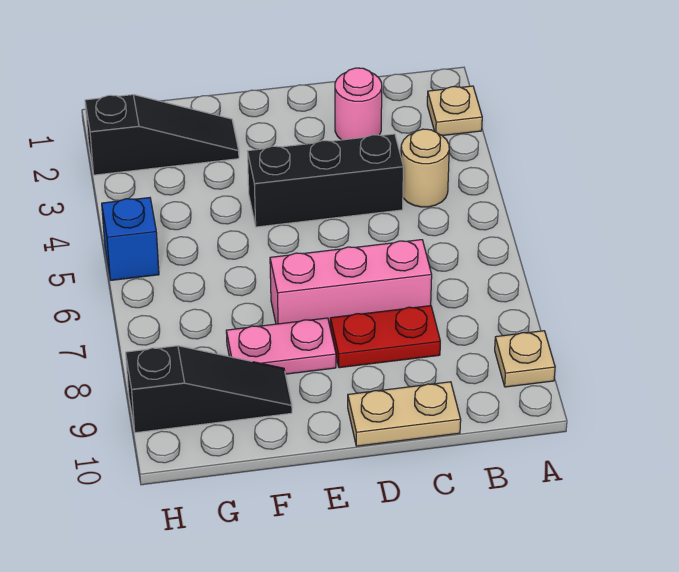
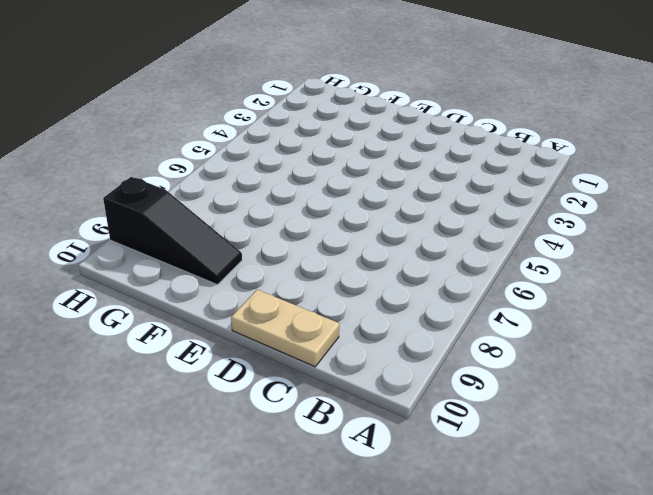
none -> tan plate A2 level 1
none -> tan plate A9 level 1
none -> tan round brick B4 level 1

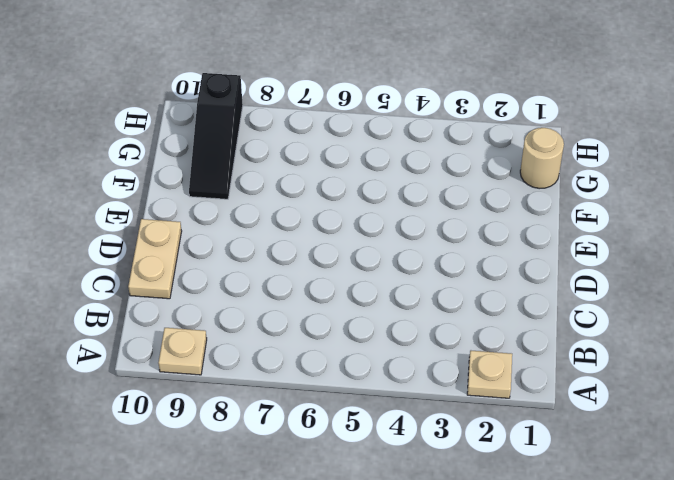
tan round brick G1 level 1 -> tan round brick B4 level 1
none -> pink round brick C2 level 1
none -> black brick C4:E4 level 1
none -> pink brick C7:E7 level 1

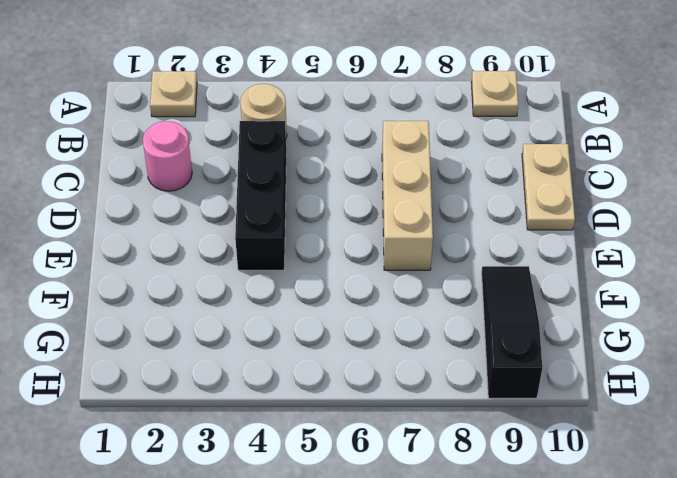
tan brick C7:E7 level 1 -> pink brick C7:E7 level 1
none -> red plate C8:D8 level 1
none -> pink plate E8:F8 level 1
none -> black slope F2:H2 level 1 top H

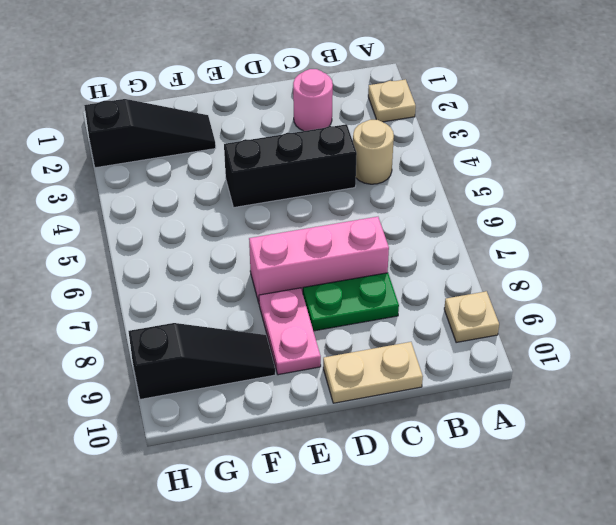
green plate C8:D8 level 1 -> red plate C8:D8 level 1
pink plate E8:E9 level 1 -> pink plate E8:F8 level 1
none -> blue brick H5 level 1

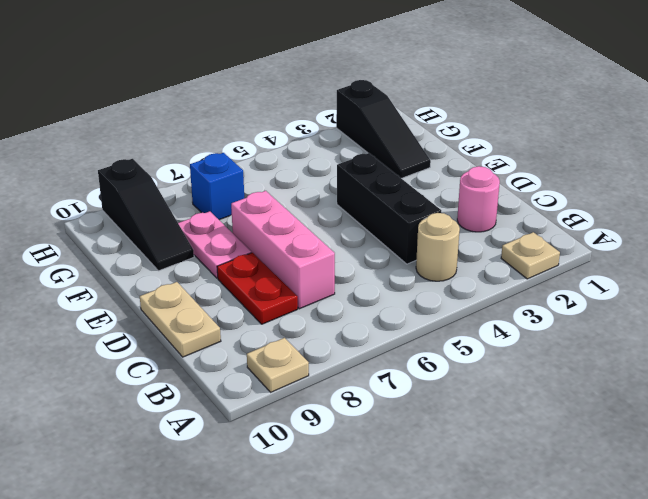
blue brick G7 level 1 -> blue brick H5 level 1

